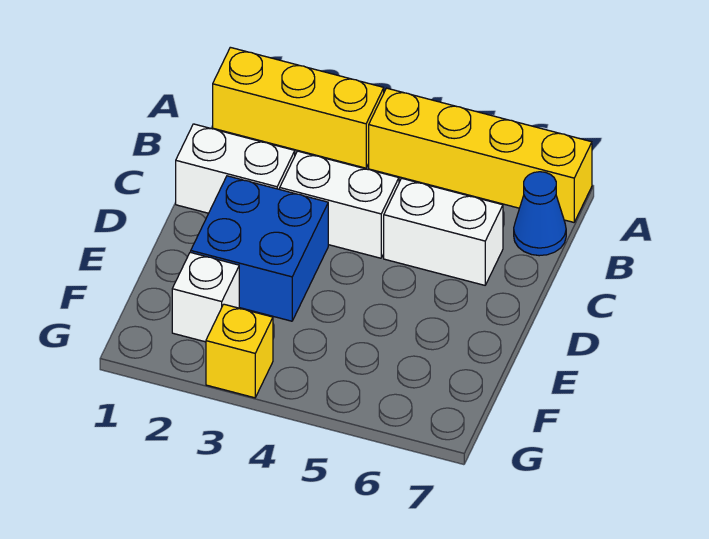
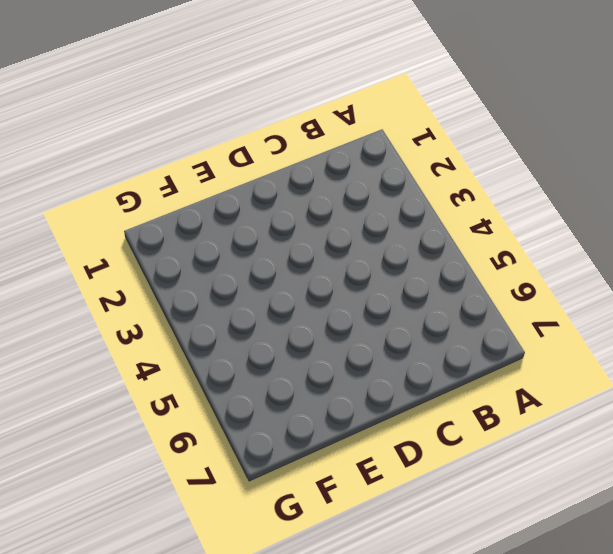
none -> yellow brick A1:A3 level 1
none -> yellow brick A4:A7 level 1

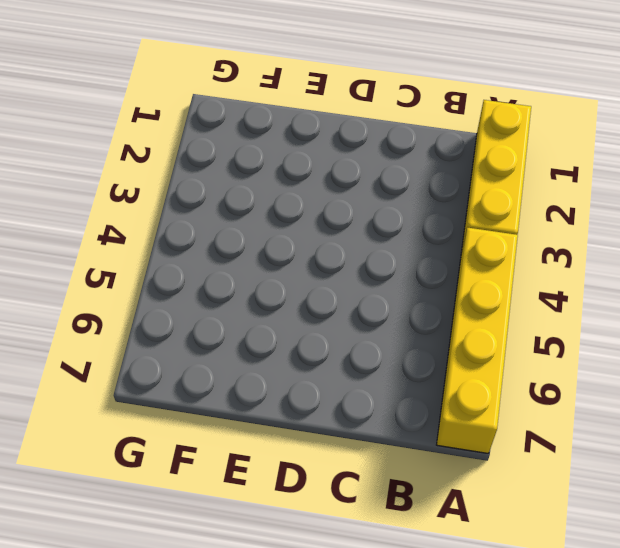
none -> blue cone B7 level 1
none -> white brick C1:C2 level 1

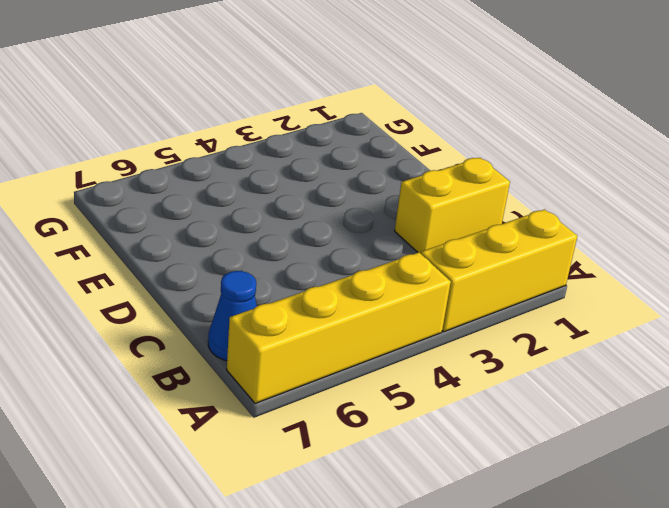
yellow brick C1:C2 level 1 -> white brick C1:C2 level 1
none -> white brick C3:C4 level 1
none -> white brick C5:C6 level 1

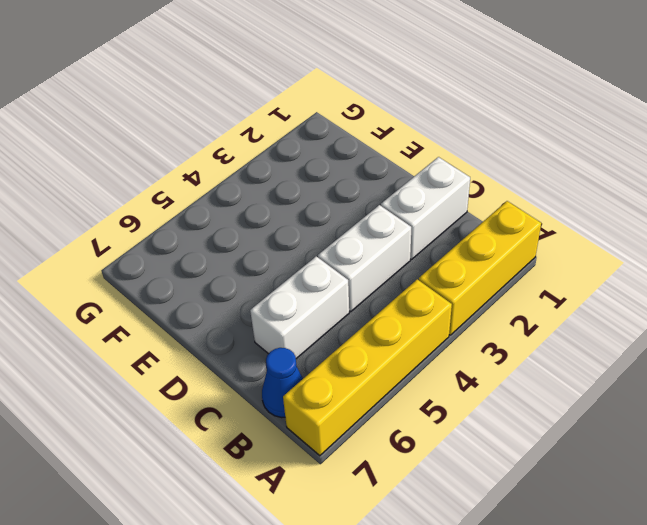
none -> blue brick D2:E3 level 1
none -> white brick F2 level 1

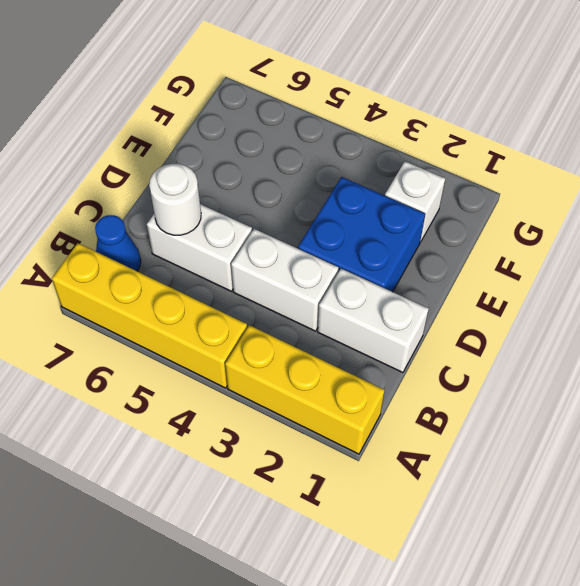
white round brick C6 level 2 -> none
none -> yellow brick G3 level 1

